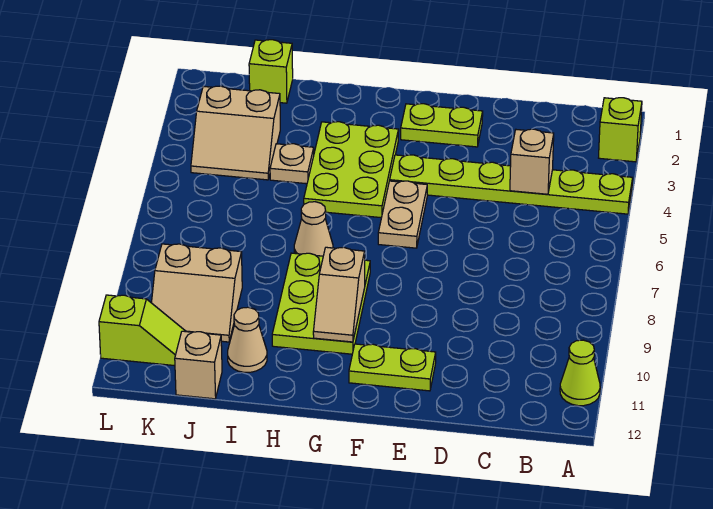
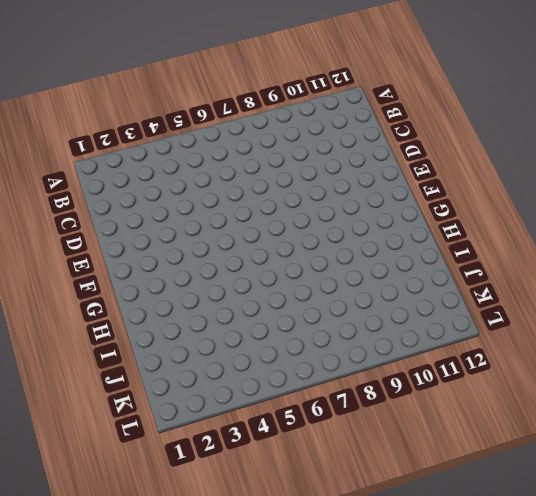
none -> lime brick A2 level 1
none -> lime plate A4:F4 level 1
none -> lime cone A11 level 1

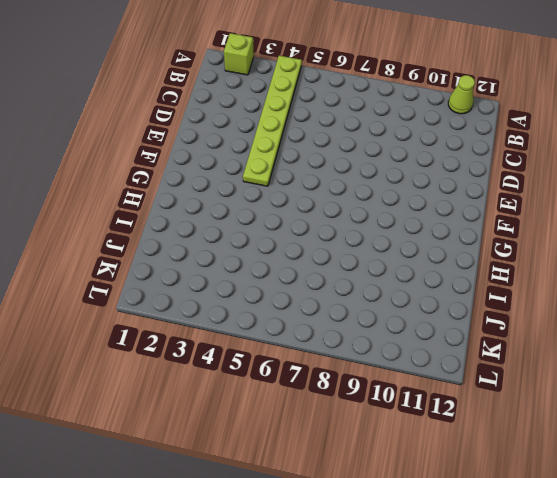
none -> lime plate E2:F2 level 1
none -> lime plate E11:F11 level 1
none -> tan plate F5:F6 level 1

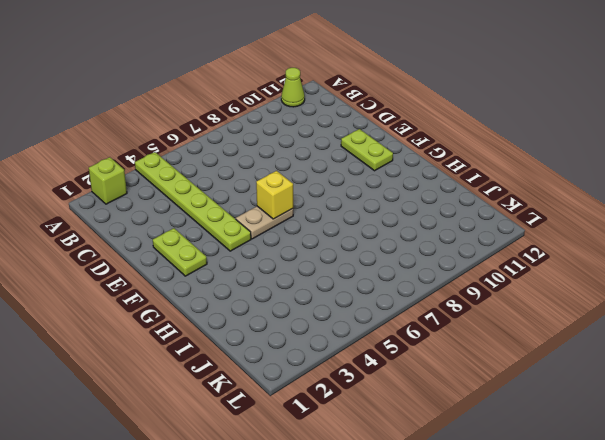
yellow brick F6 level 2 -> none
none -> lime plate G3:H5 level 1
none -> lime plate G8:H10 level 1
none -> tan cone H7 level 1

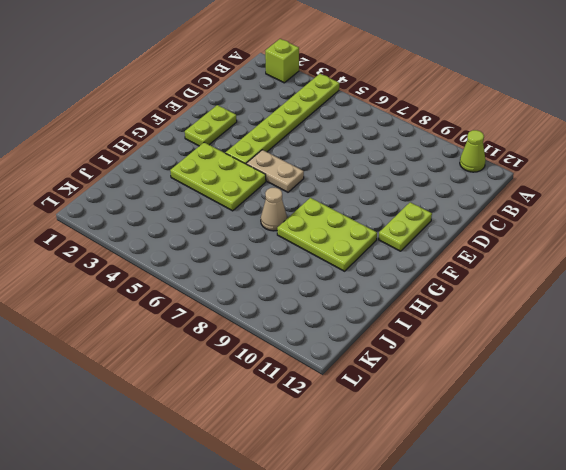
none -> tan plate I4 level 1
none -> tan cone I11 level 1
none -> lime brick J1 level 1

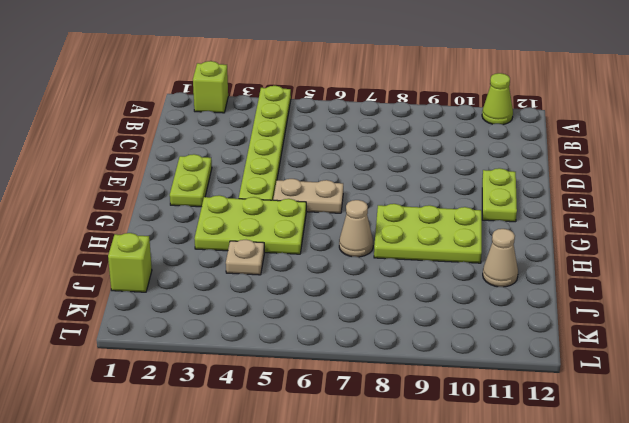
none -> tan slope J3:K4 level 1 top 3
none -> tan slope J9:K10 level 1 top 9
none -> tan brick J12 level 1

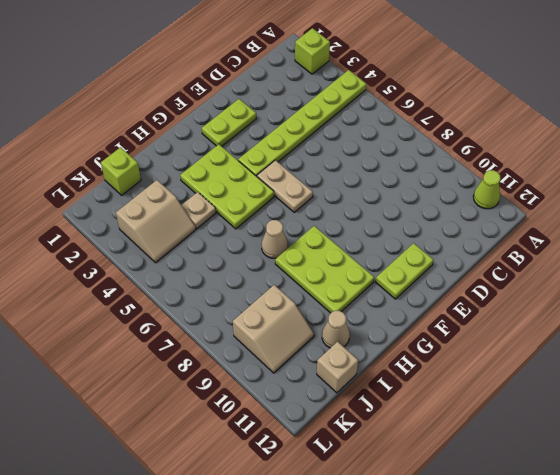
none -> lime slope K11:L11 level 1 top L
none -> tan brick C4 level 2
none -> tan slope G9:G10 level 2 top 9

